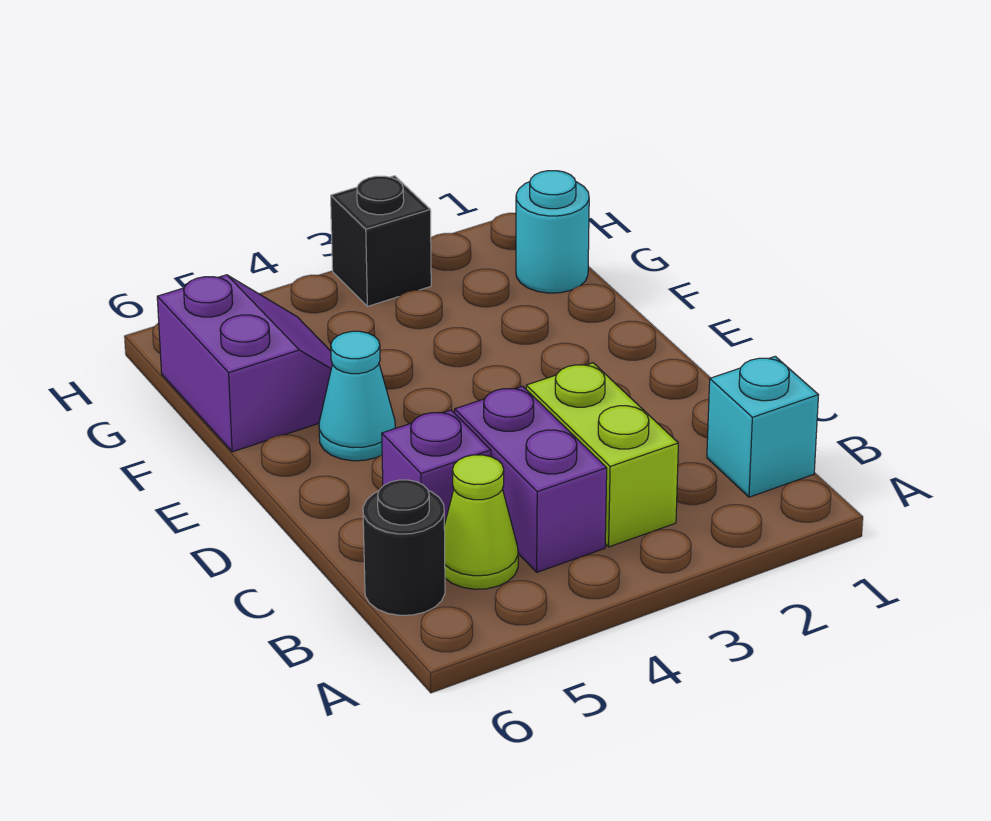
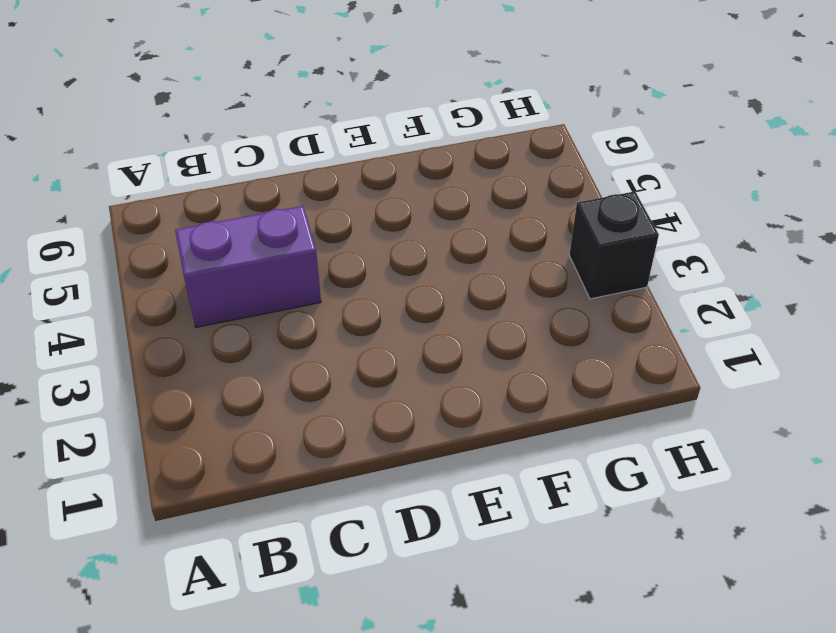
none -> cyan brick B1 level 1
none -> lime brick B3:C3 level 1

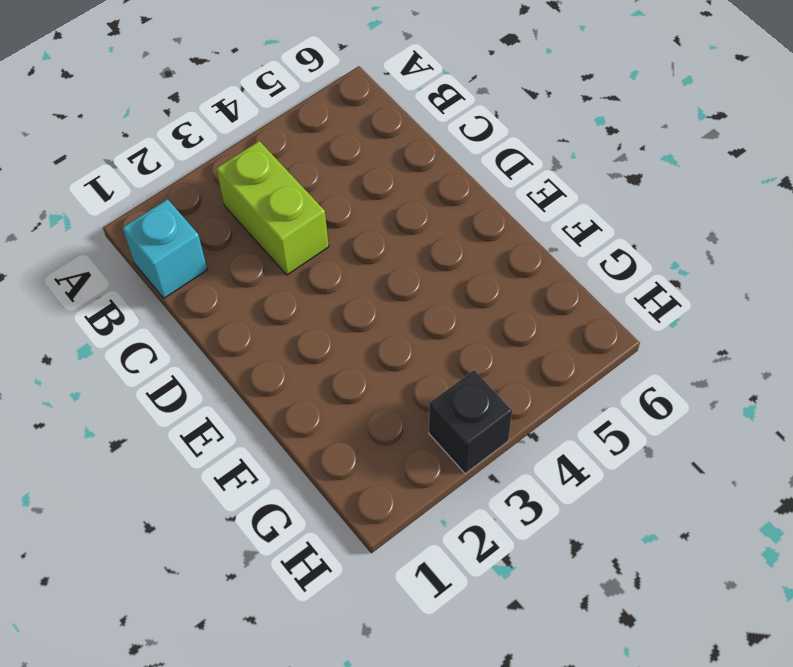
none -> purple brick B4:C4 level 1
none -> lime cone B5 level 1

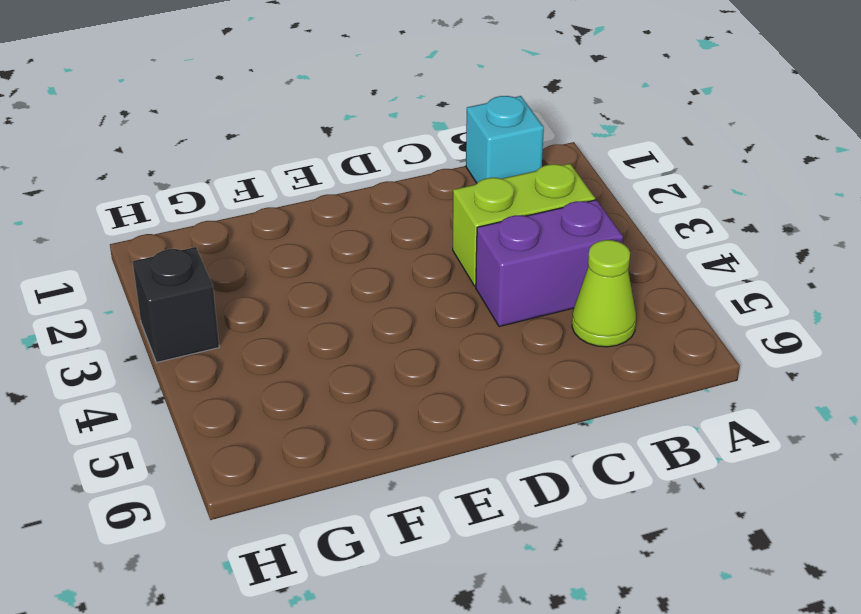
none -> black round brick B6 level 1
none -> purple brick C5 level 1

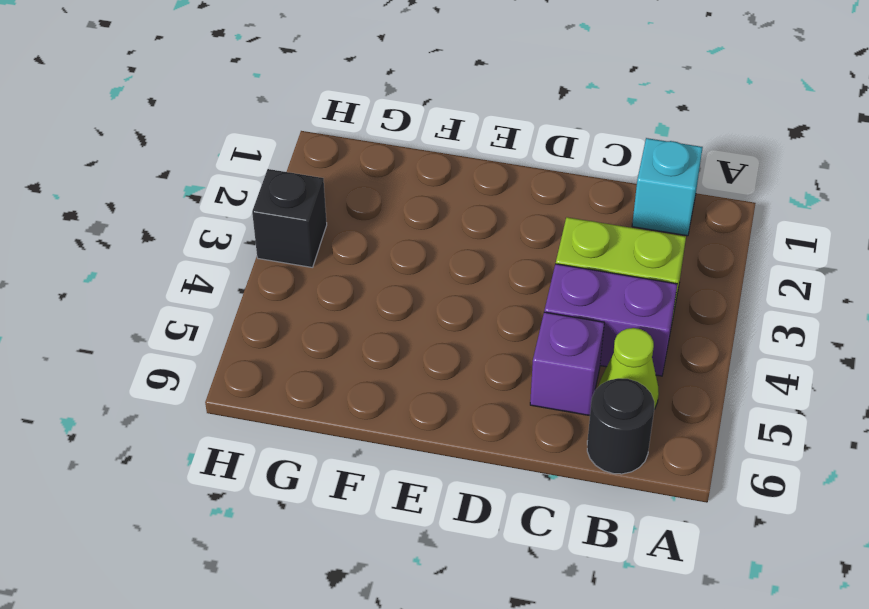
none -> cyan cone E5 level 1
none -> purple slope F5:G6 level 1 top 6

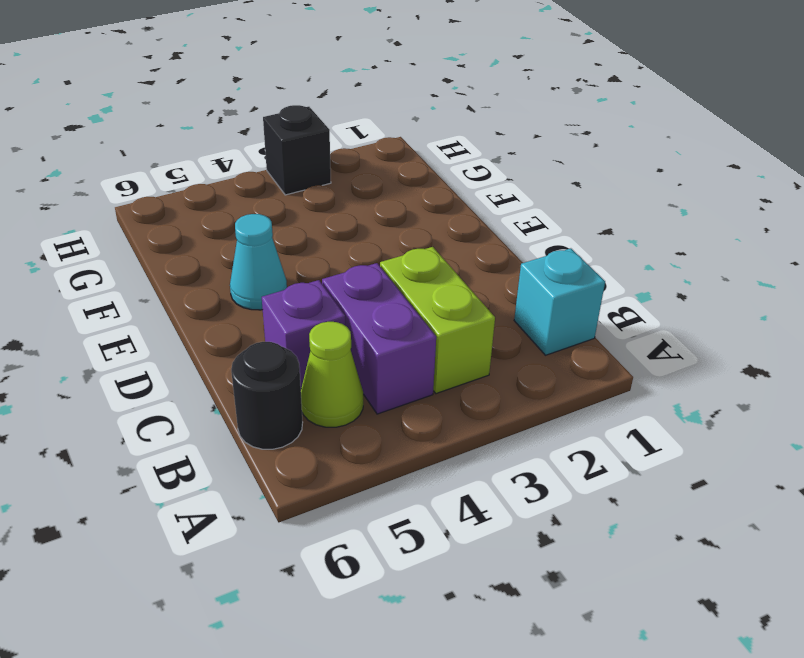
none -> purple slope F5:G6 level 1 top 6
none -> cyan round brick G1 level 1

